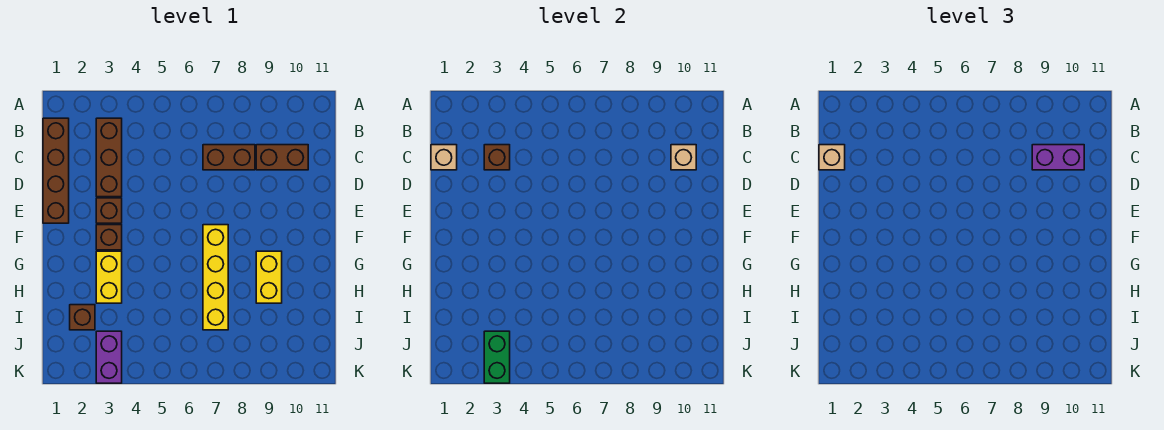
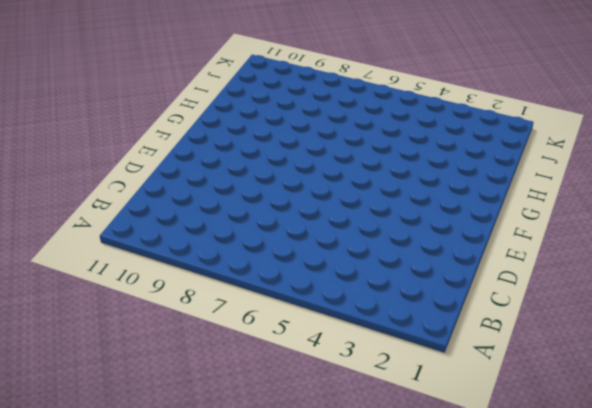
none -> brown brick B1:E1 level 1
none -> brown brick B3:D3 level 1
none -> brown brick C7:C8 level 1

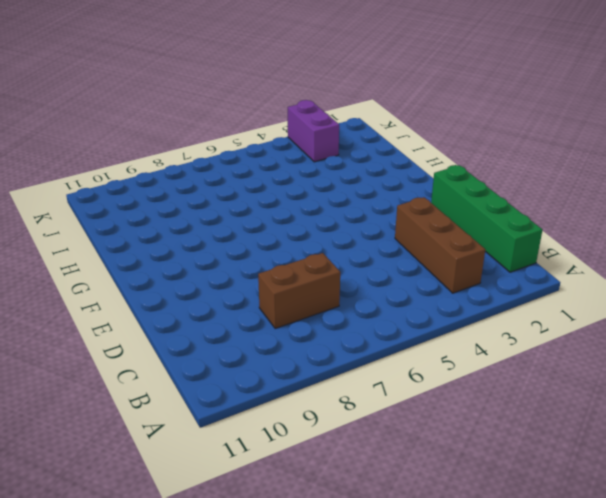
green brick B1:E1 level 1 -> brown brick B1:E1 level 1
none -> brown brick C9:C10 level 1
none -> brown brick E3 level 1
none -> brown brick F3 level 1

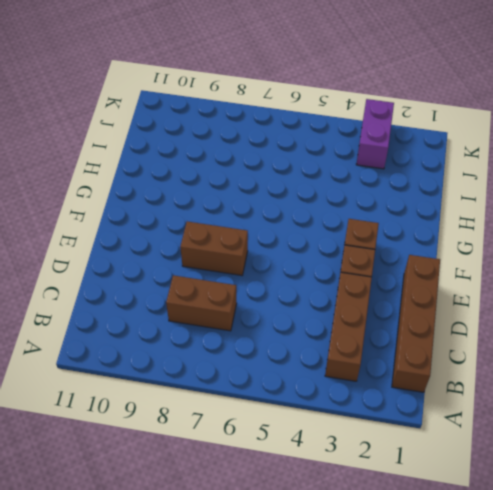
brown brick E7:E8 level 1 -> brown brick C9:C10 level 1
none -> yellow brick F7:I7 level 1
none -> yellow brick G3:H3 level 1
none -> yellow brick G9:H9 level 1

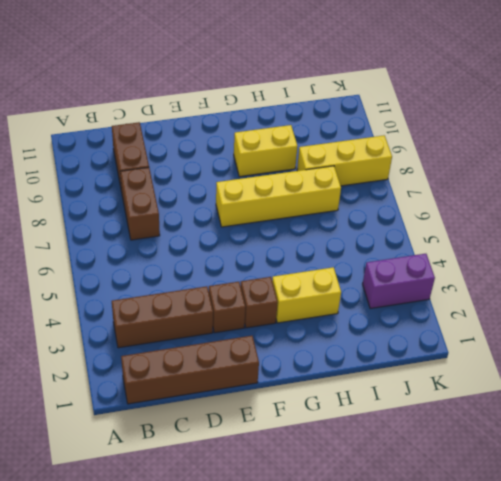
yellow brick I8:K8 level 1 -> none
none -> brown brick I2 level 1
none -> tan brick C1 level 2
none -> brown brick C3 level 2

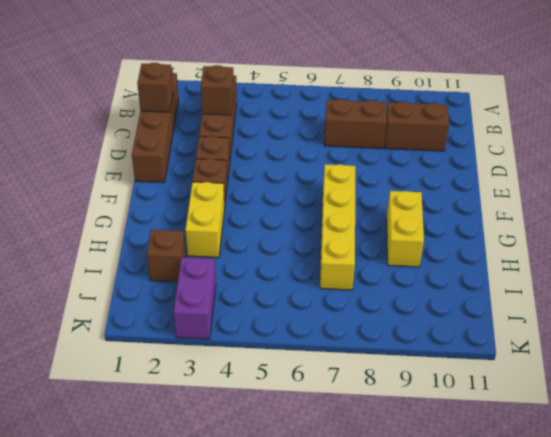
brown brick C1 level 2 -> tan brick C1 level 2
none -> tan brick C10 level 2
none -> green brick J3:K3 level 2
none -> tan brick C1 level 3

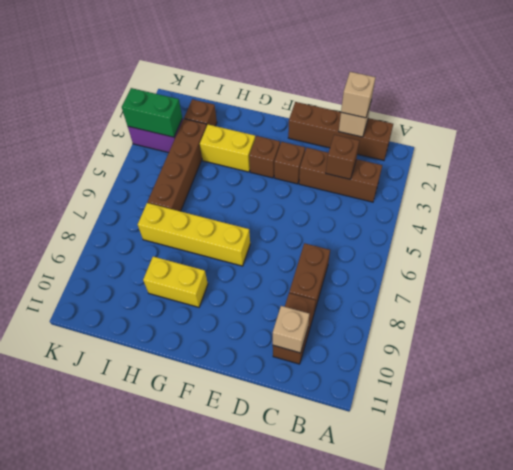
brown brick I3:I6 level 1 -> none
none -> purple brick C9:C10 level 3

